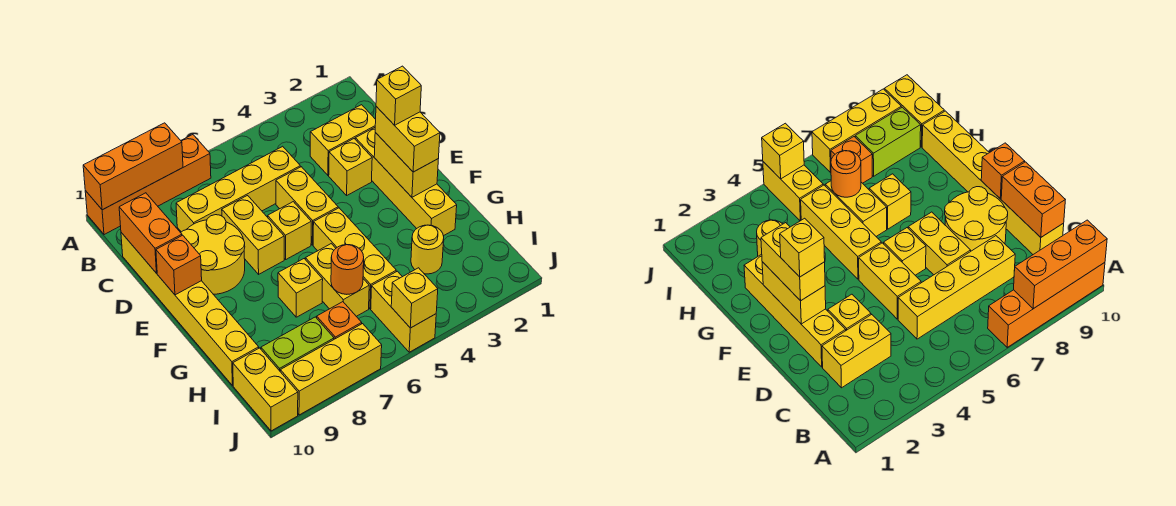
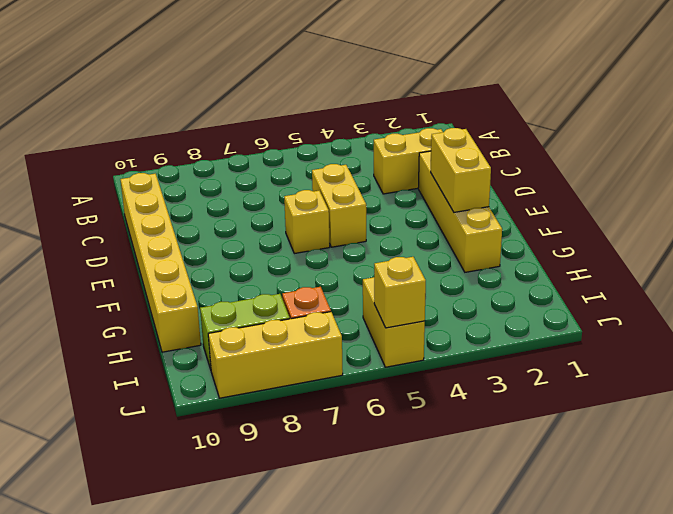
none -> orange brick A7:A10 level 1
none -> yellow brick C5:C8 level 1
none -> yellow brick D3 level 1

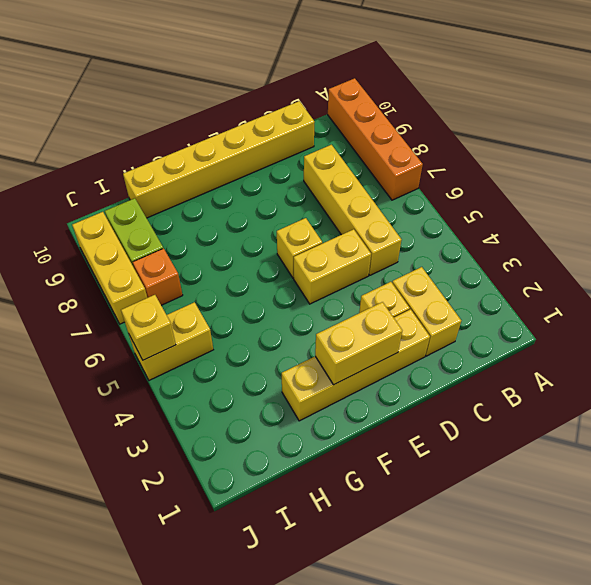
none -> yellow brick D7:E7 level 1
none -> yellow round brick D8:E9 level 1
none -> yellow brick F5:H5 level 1

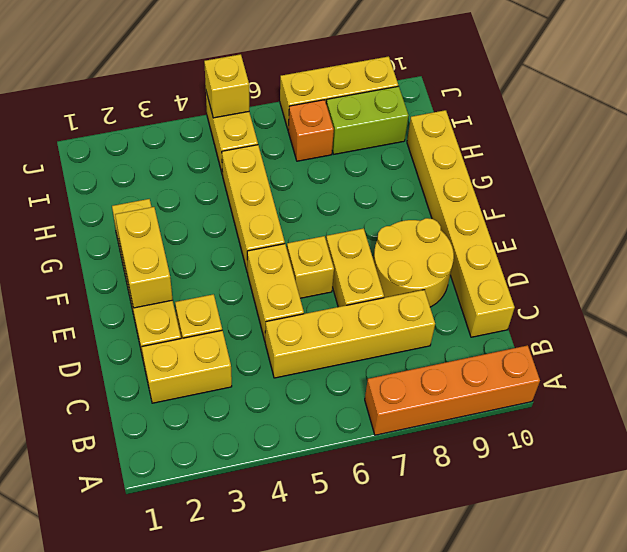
none -> yellow brick G6:H6 level 1
none -> yellow brick G7 level 1
none -> yellow round brick H3 level 1

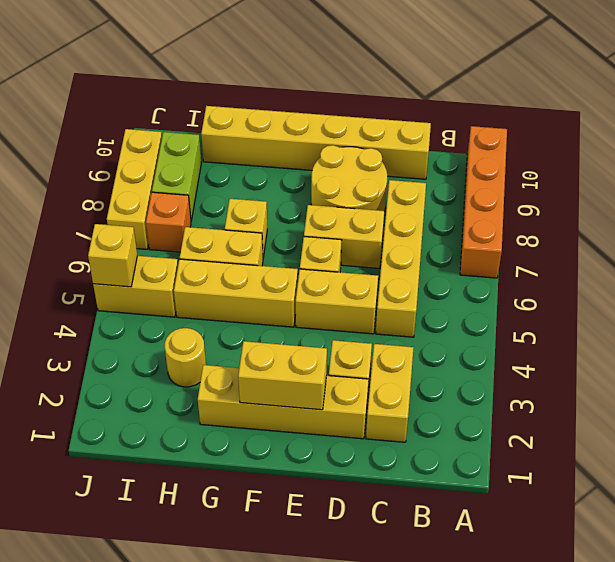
none -> yellow brick I10:J10 level 1
none -> orange brick A8:A10 level 2
none -> orange brick C10:D10 level 2

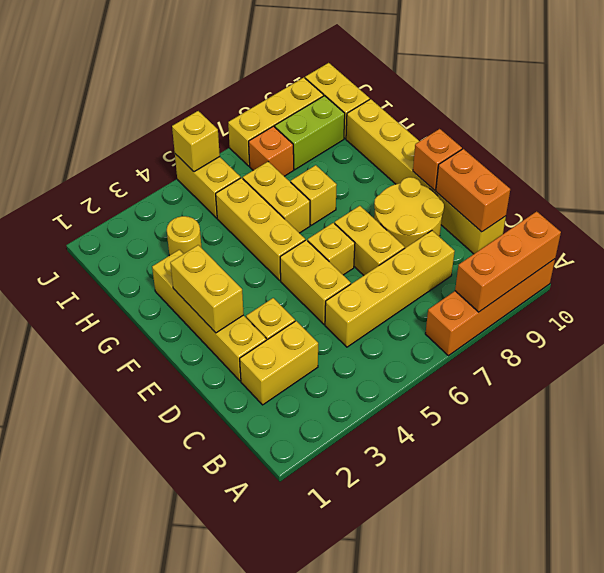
none -> orange round brick H6 level 2
none -> yellow brick E2:F2 level 3
none -> yellow brick E2 level 4

